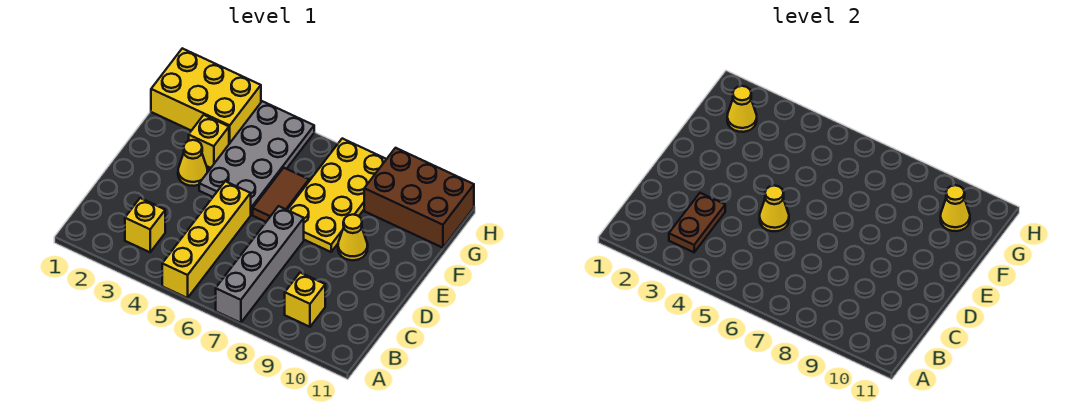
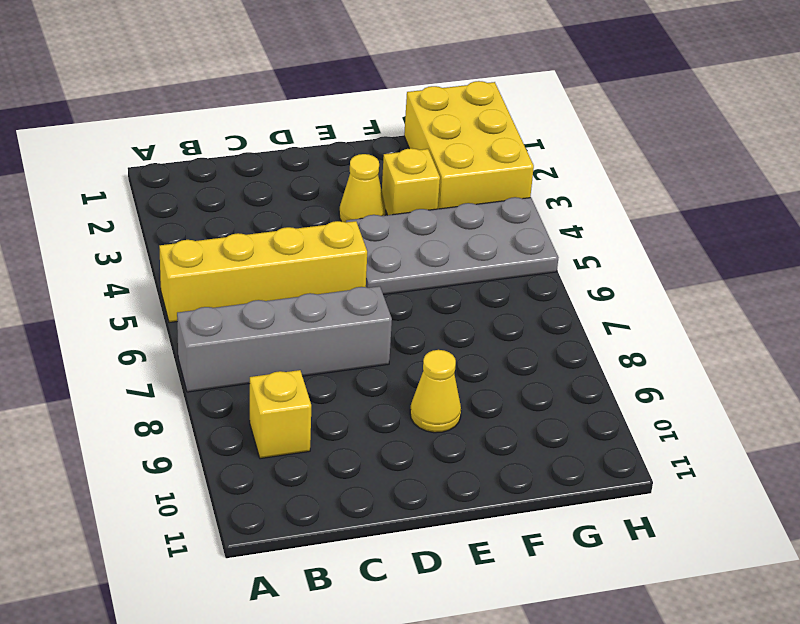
none -> yellow brick B3 level 1
none -> brown tile E6:F6 level 1
none -> yellow plate E7:H8 level 1

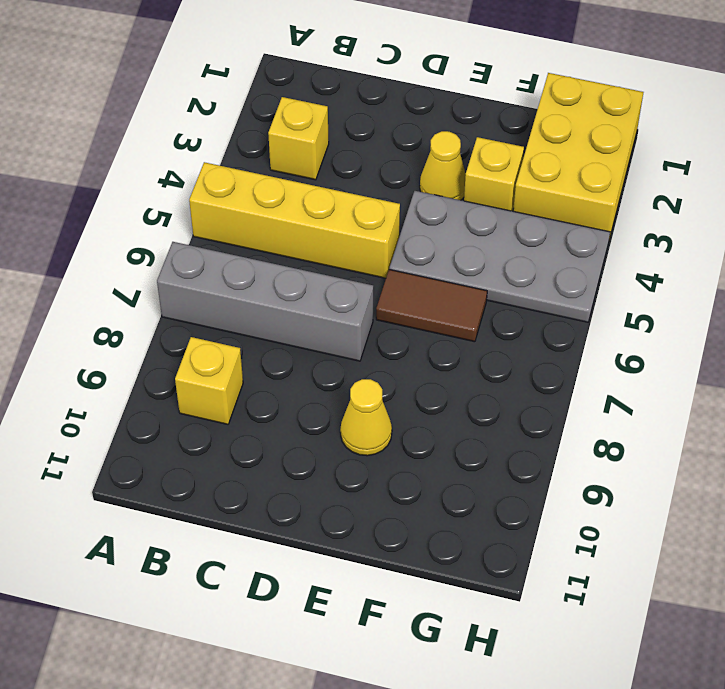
none -> yellow plate E7:H8 level 1
none -> brown brick G9:H11 level 1
none -> brown plate B3:C3 level 2

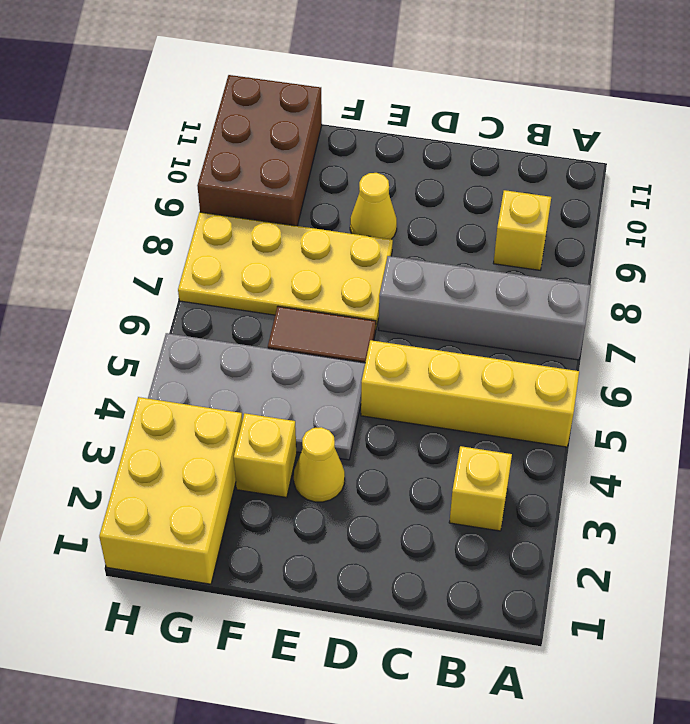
none -> brown plate B3:C3 level 2
none -> yellow cone D5 level 2
none -> yellow cone G2 level 2

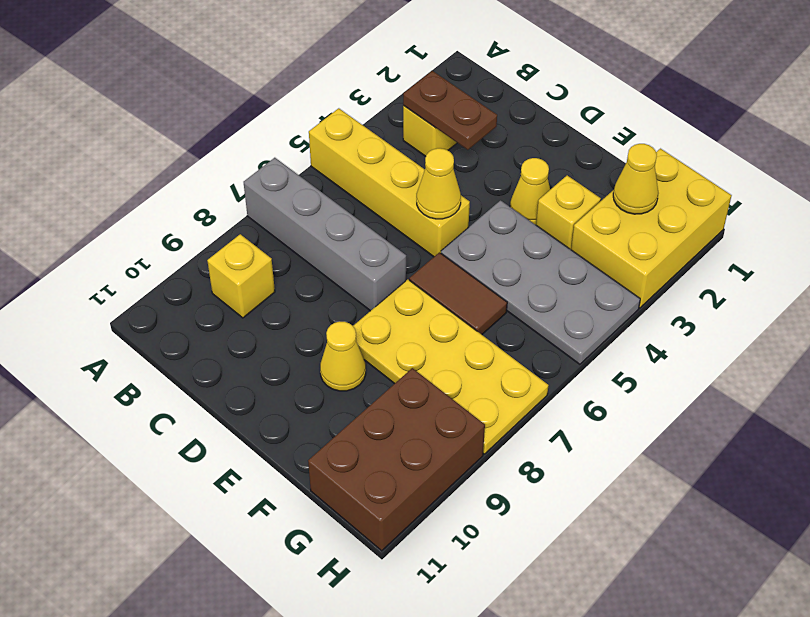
none -> yellow cone G10 level 2

